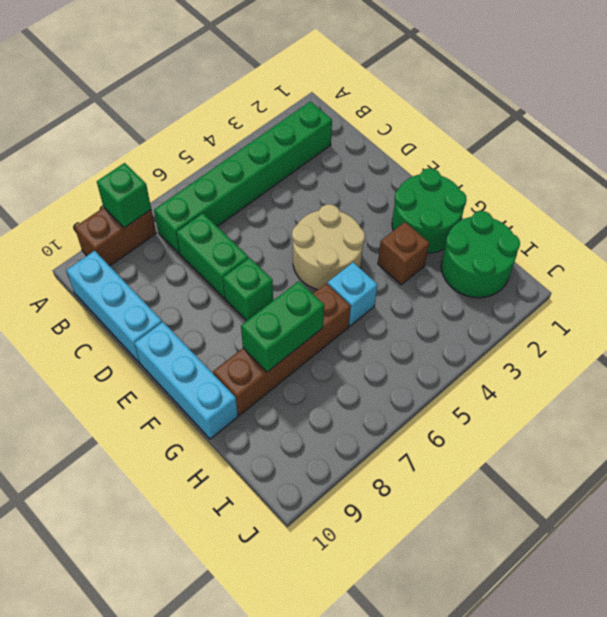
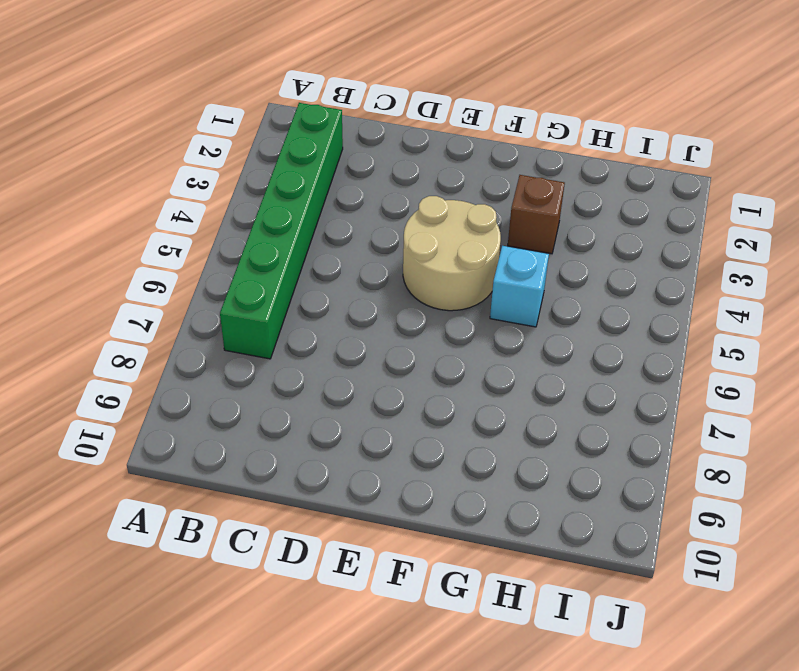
none -> brown brick A8:A9 level 1
none -> cyan brick B10:D10 level 1
none -> green brick C7:D7 level 1

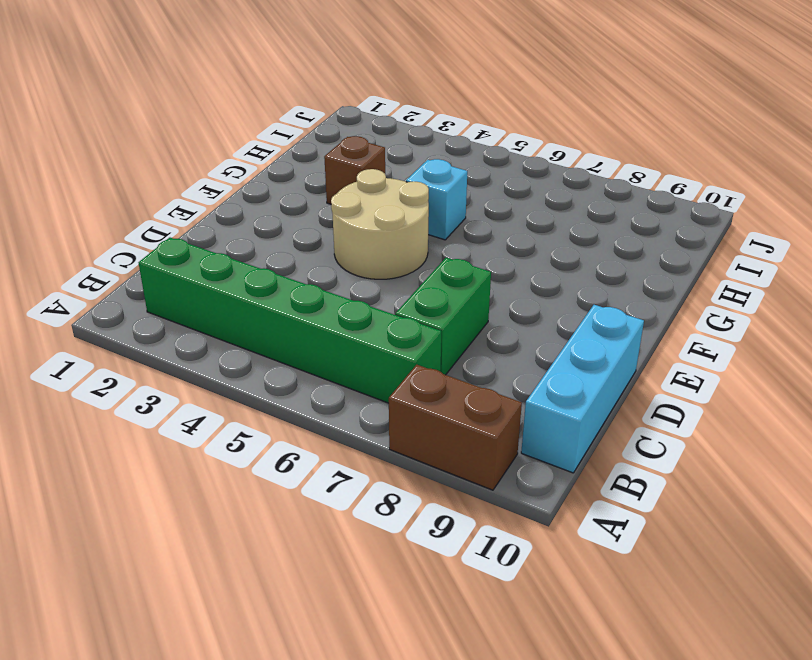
none -> green brick E7 level 1
none -> cyan brick E10:G10 level 1
none -> green round brick F1:G2 level 1

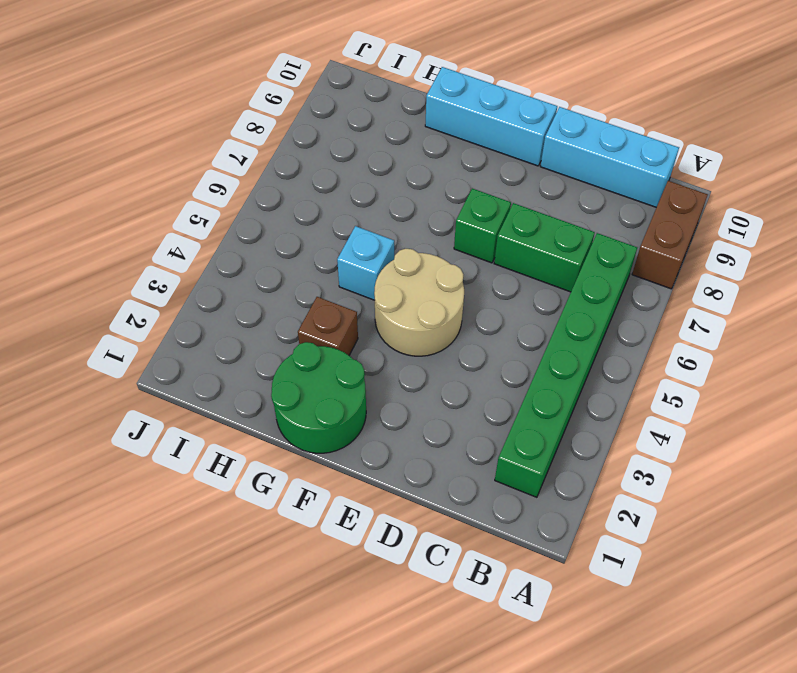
none -> brown brick G6:G9 level 1
none -> green round brick H1:I2 level 1
none -> green brick A8 level 2

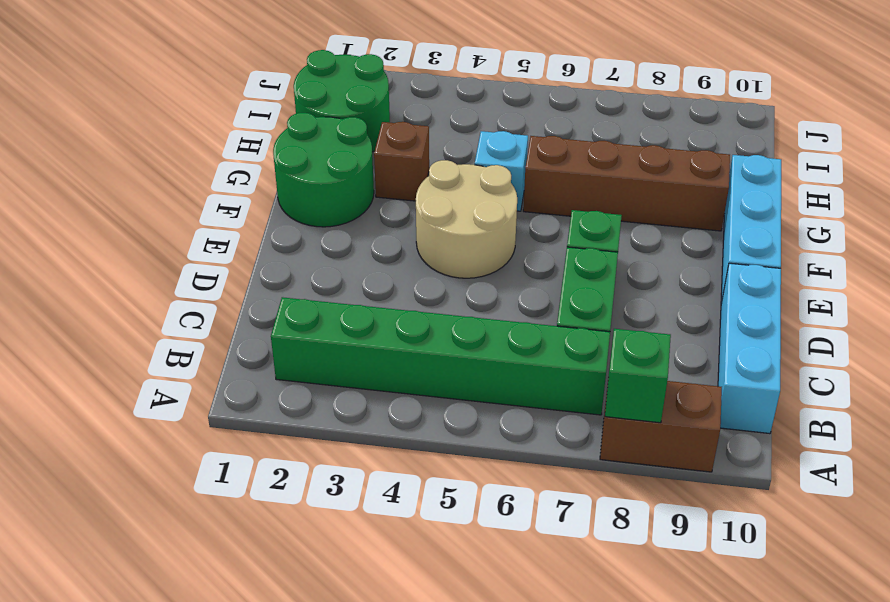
none -> green brick G7:G8 level 2

